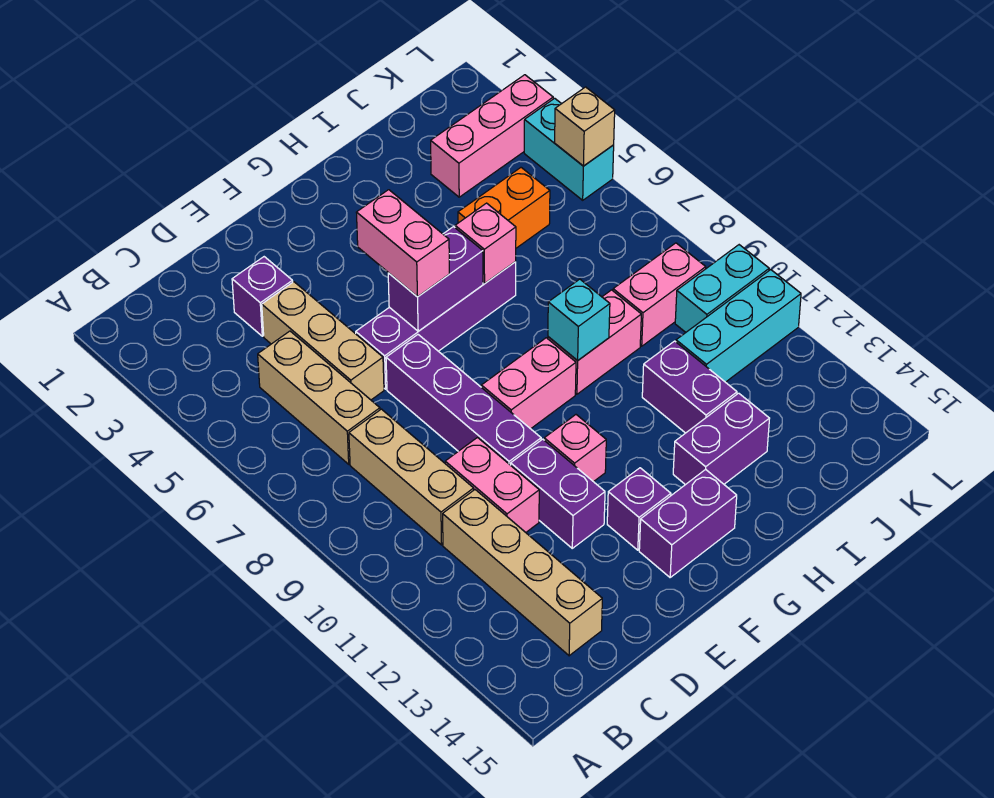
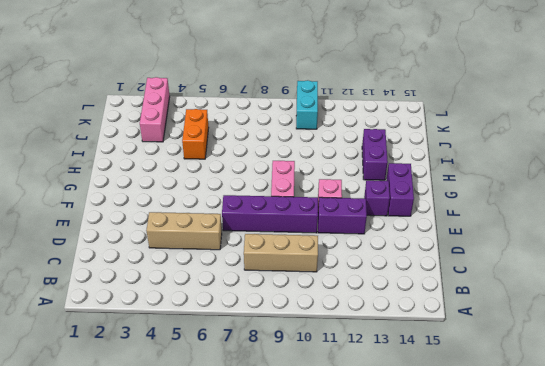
none -> tan brick C5:C7 level 1
none -> tan brick C11:C14 level 1
none -> purple brick D3 level 1

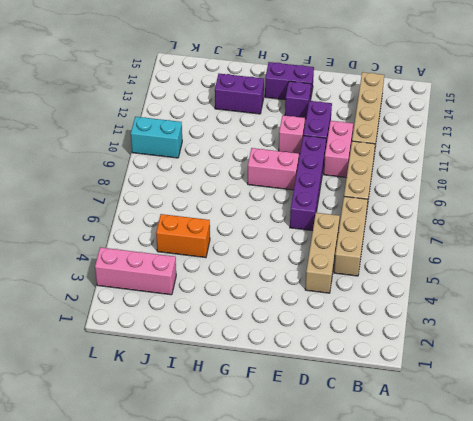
none -> purple brick D3 level 1
none -> purple brick E6:H6 level 1
none -> pink brick H9:I9 level 1

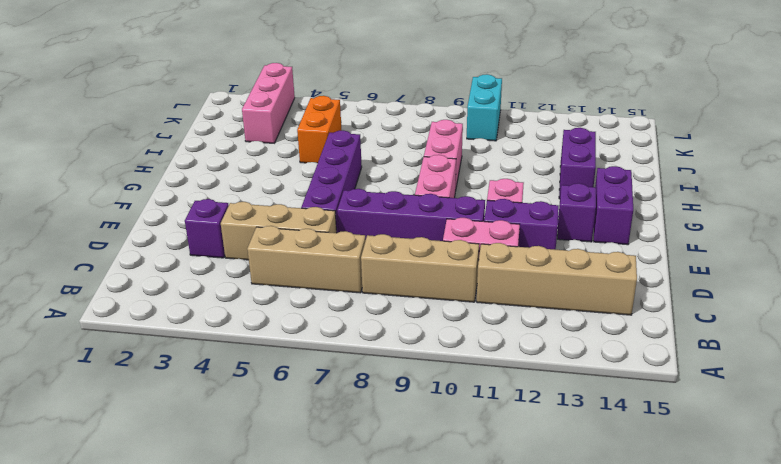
none -> purple brick I11:I12 level 1
none -> pink brick J9:K9 level 1
none -> cyan brick J11:L11 level 1

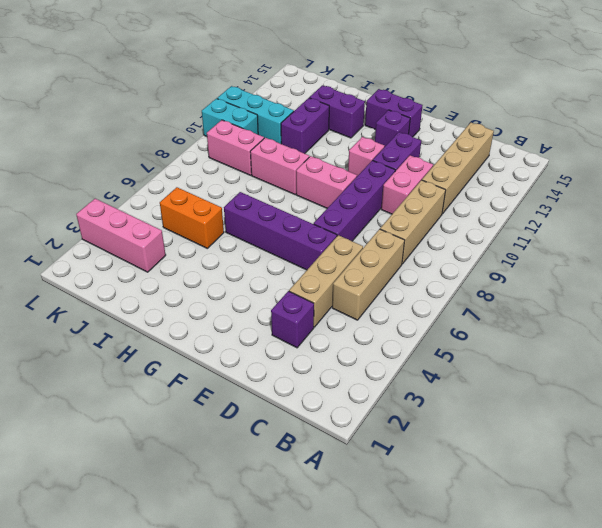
none -> cyan brick L4:L5 level 1
none -> purple brick F6:G6 level 2
none -> pink brick H6 level 2

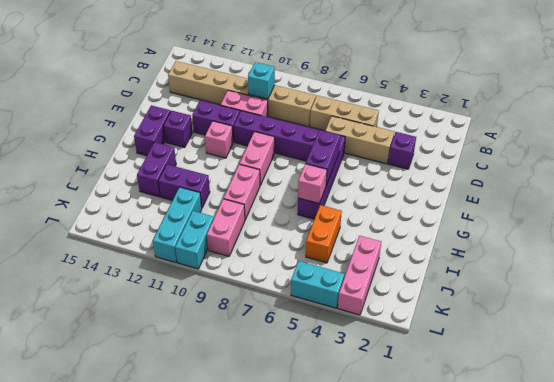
cyan brick C10 level 2 -> cyan brick H9 level 2
none -> tan brick L5 level 2
none -> pink brick F5:F6 level 3

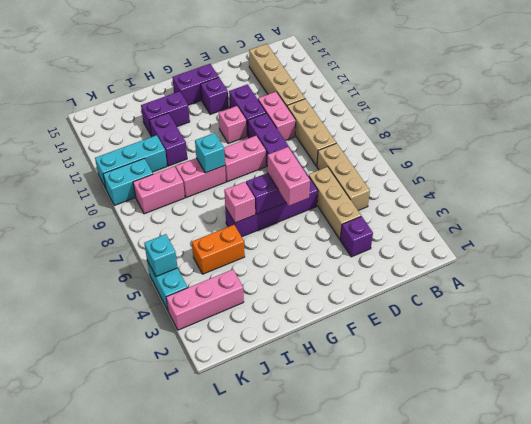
cyan brick L5 level 2 -> tan brick L5 level 2

